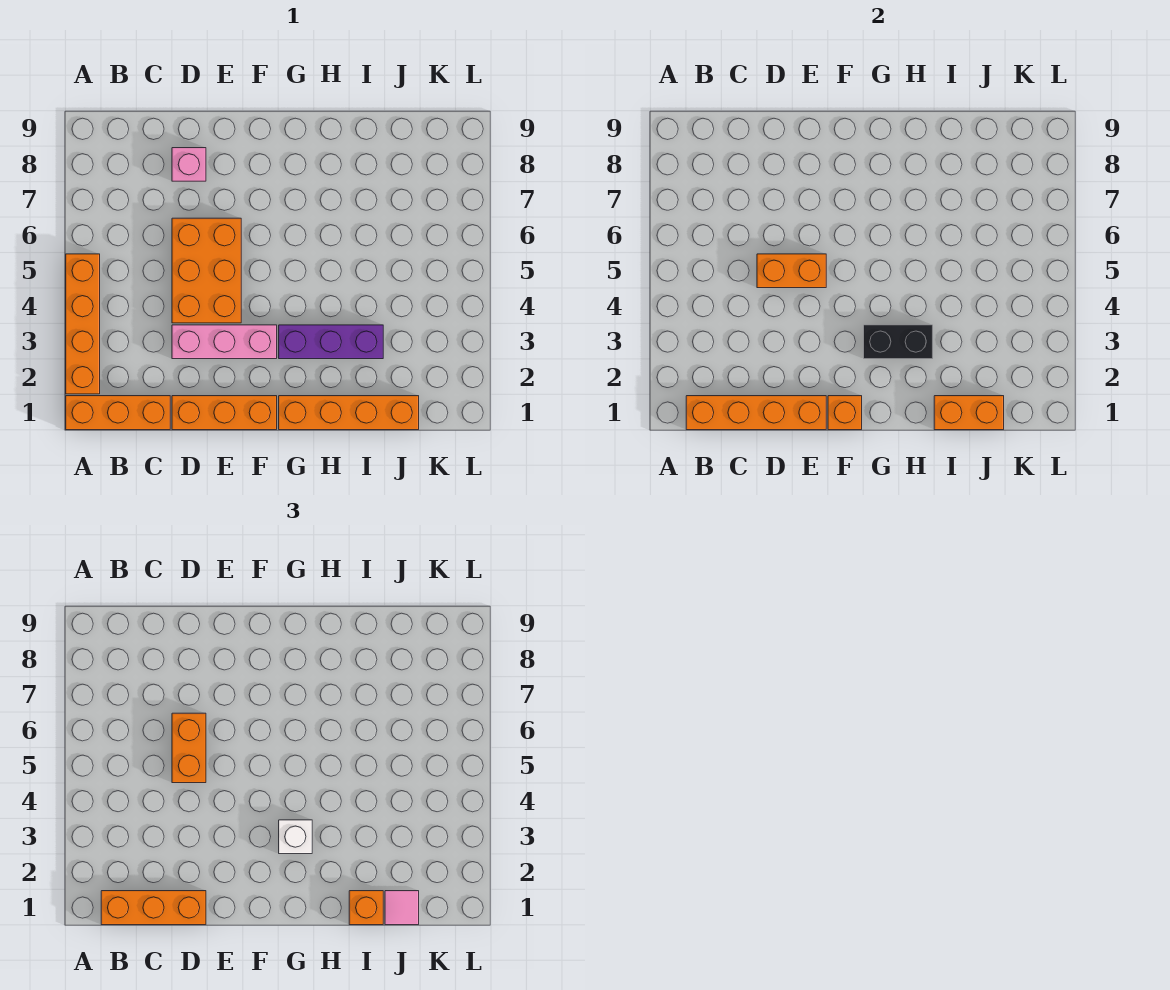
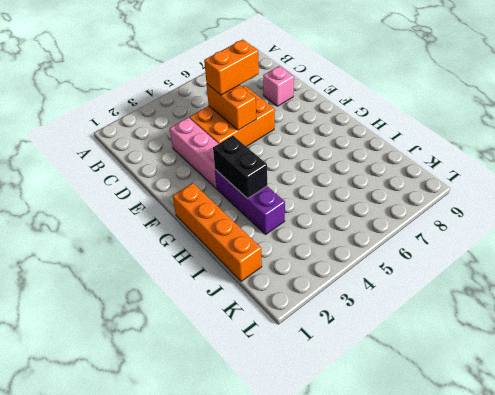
none -> orange brick A1:C1 level 1
none -> orange brick A2:A5 level 1
none -> orange brick D1:F1 level 1

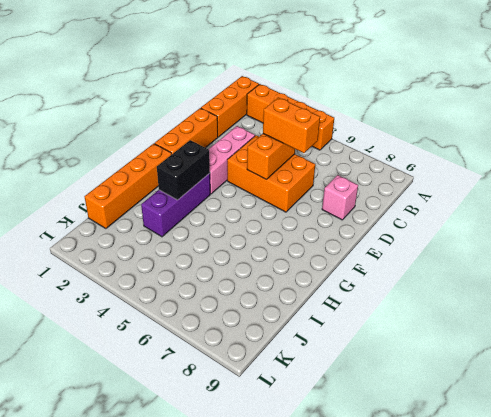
none -> orange brick B1:E1 level 2
none -> orange brick F1 level 2
none -> orange brick I1:J1 level 2

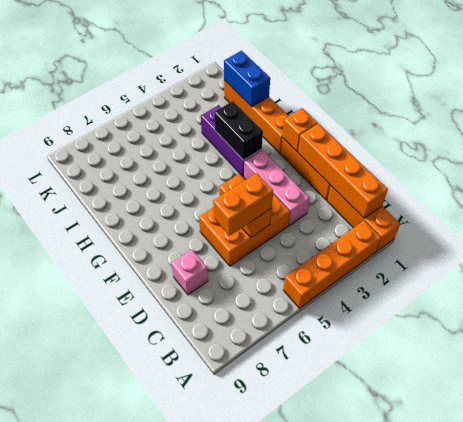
blue brick I1:J1 level 2 -> orange brick I1:J1 level 2
none -> orange brick B1:D1 level 3
none -> white brick G3 level 3
none -> orange brick I1 level 3

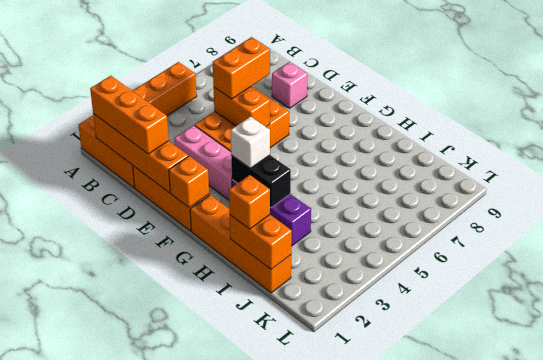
none -> pink tile J1 level 3

